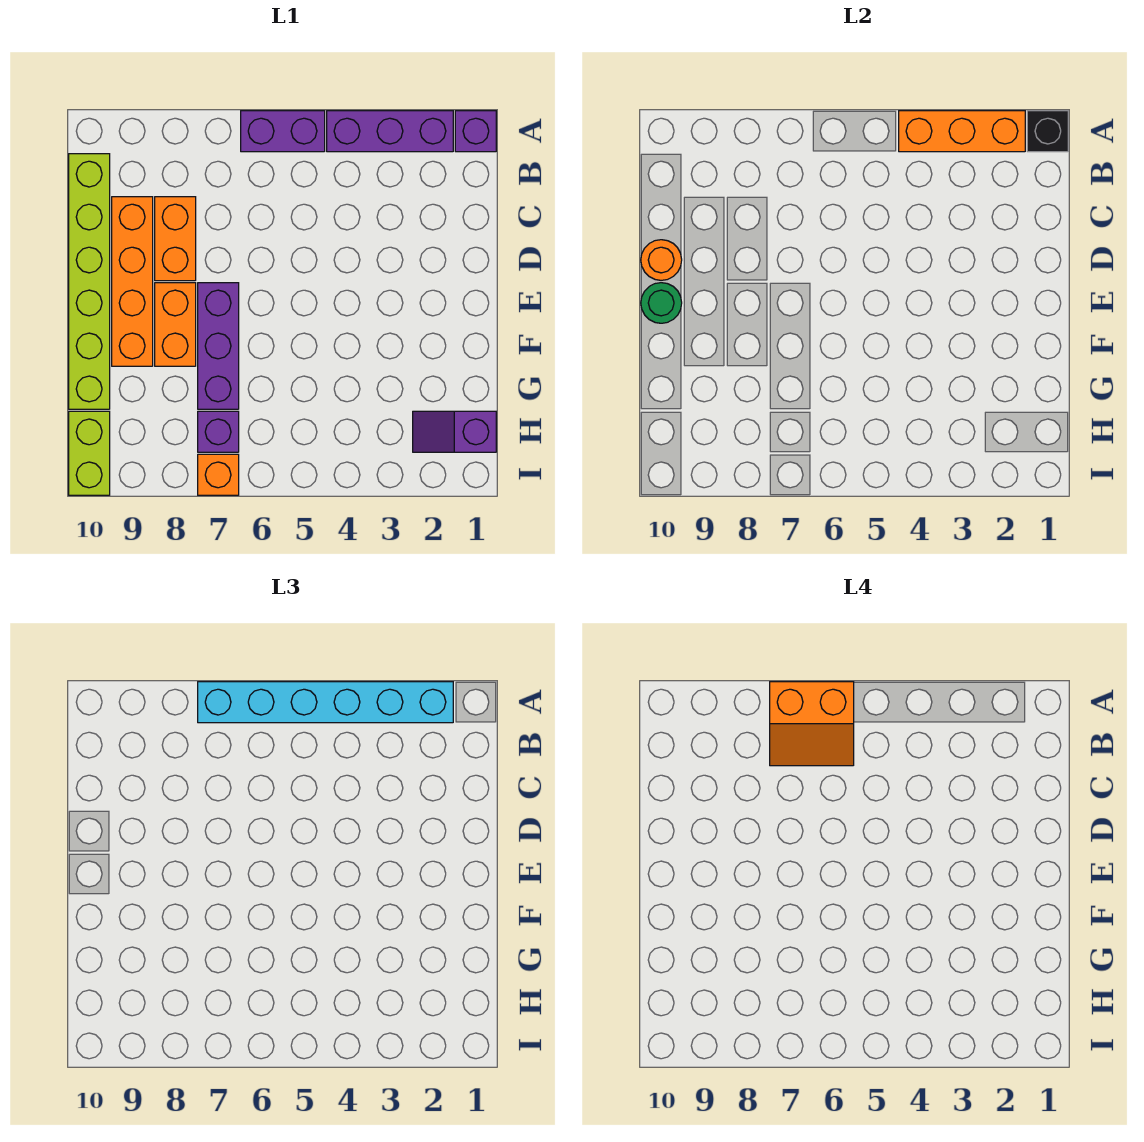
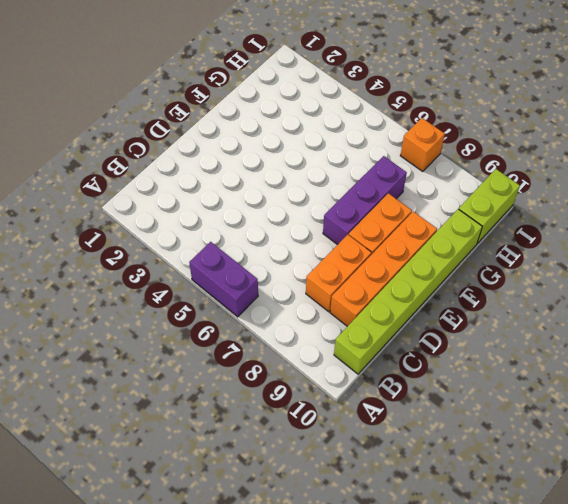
none -> purple brick A1 level 1
none -> purple brick A2:A4 level 1
none -> purple slope H1:H2 level 1 top 1

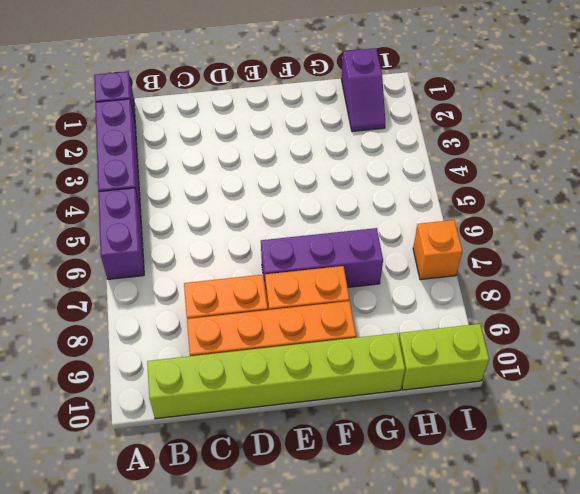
none -> purple brick H7 level 1
none -> black brick A1 level 2
none -> orange brick A2:A4 level 2

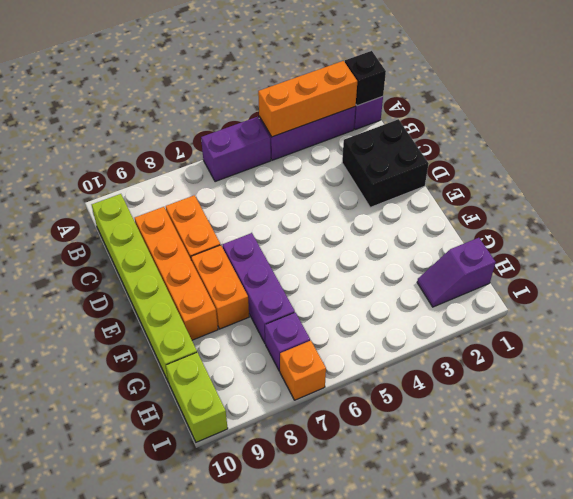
black brick C1:D2 level 1 -> none
none -> orange round brick D10 level 2
none -> green round brick E10 level 2
none -> cyan brick A2:A7 level 3

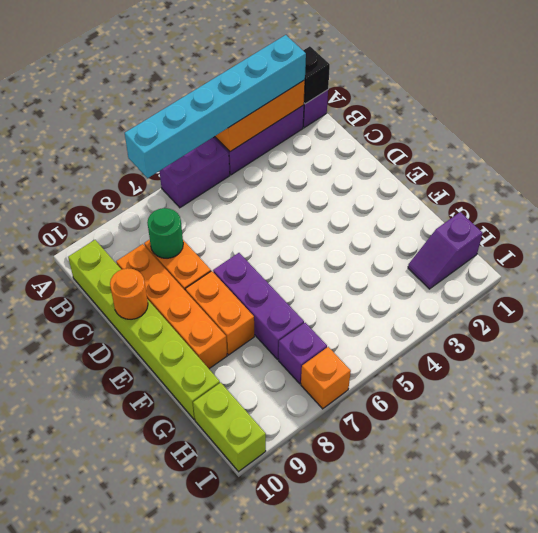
green round brick C8 level 2 -> green round brick E10 level 2
none -> orange slope A6:B7 level 4 top A

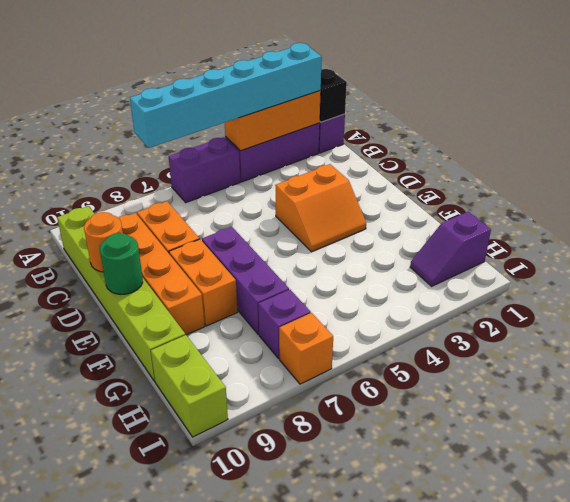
orange slope D3:E4 level 1 top D -> orange slope A6:B7 level 4 top A

